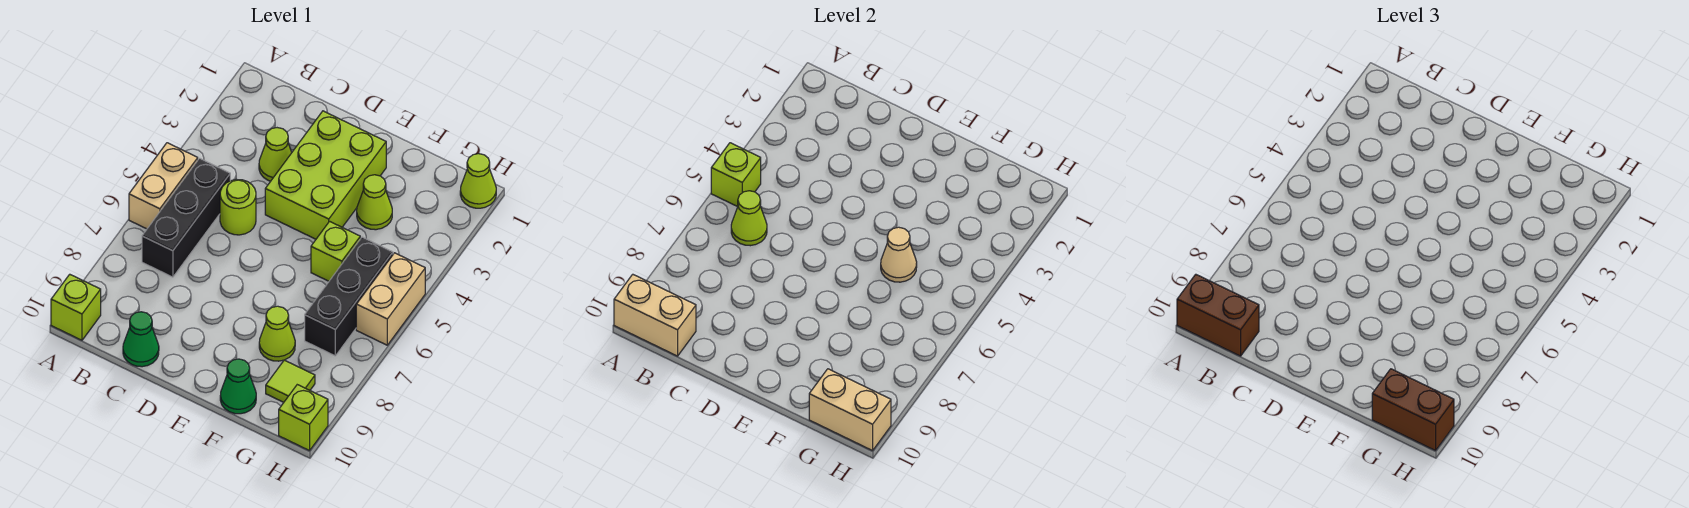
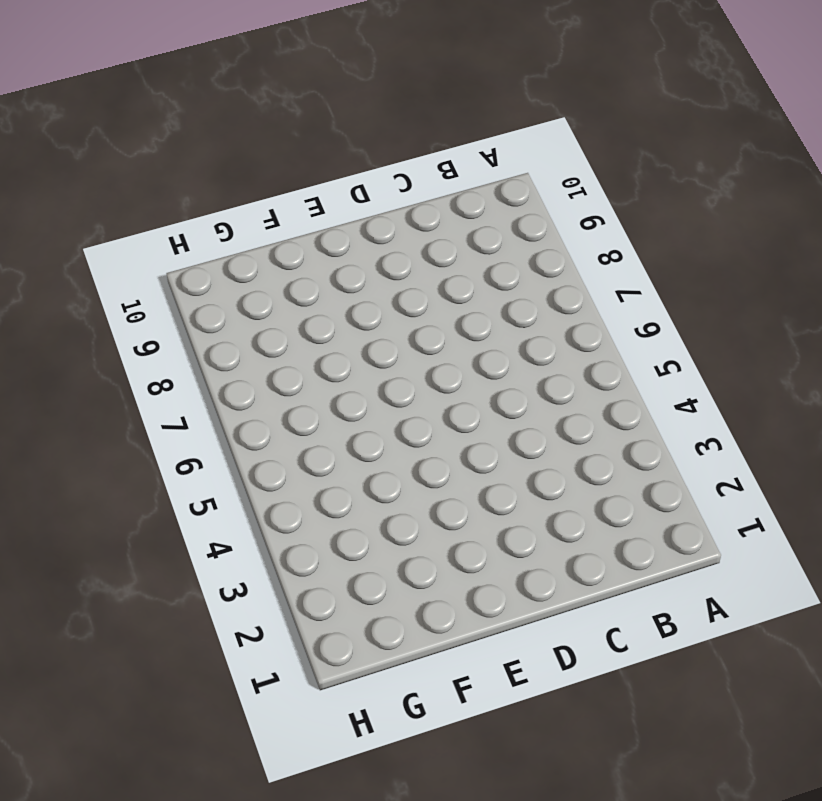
none -> tan brick A5:A6 level 1
none -> lime brick A10 level 1
none -> black brick B5:B7 level 1

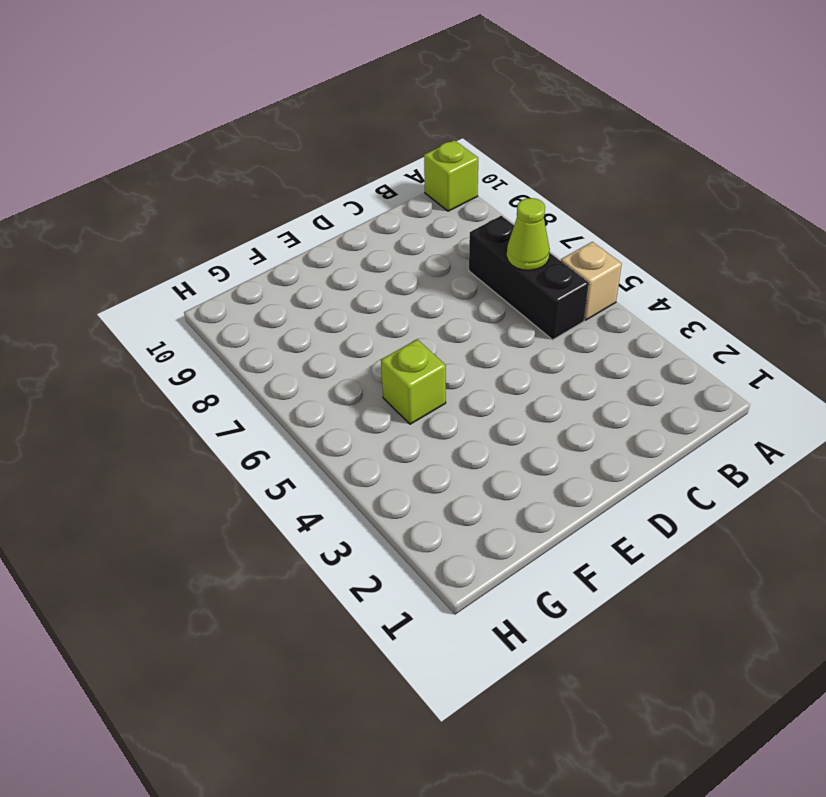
tan brick A5 level 1 -> tan brick A5:A6 level 1
none -> lime cone C3 level 1
none -> lime round brick C5 level 1
none -> green cone C10 level 1

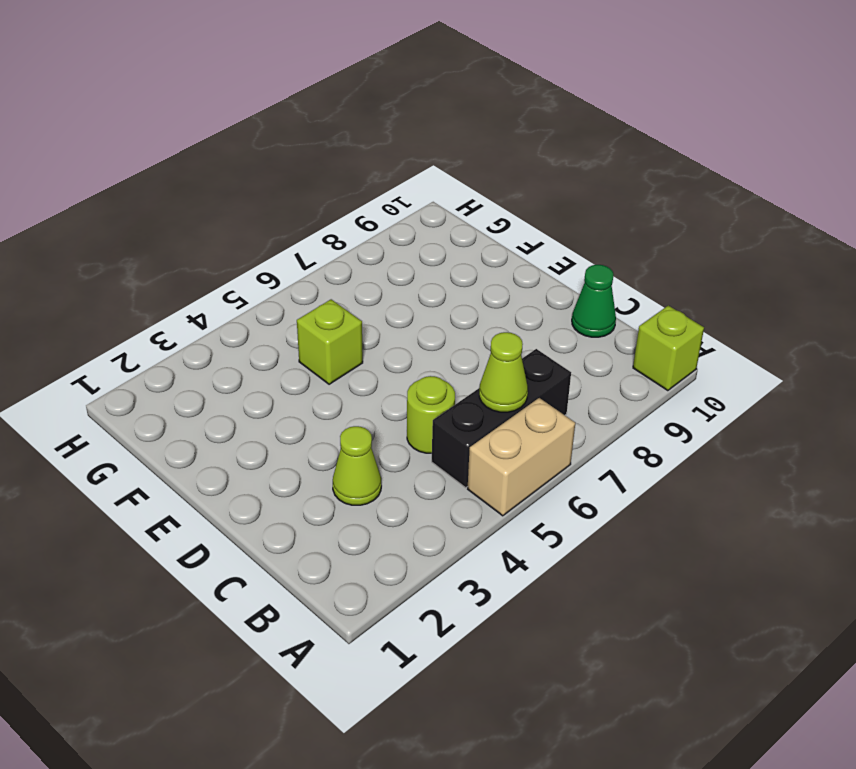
none -> lime brick D2:E4 level 1
none -> lime cone F3 level 1
none -> lime cone F8 level 1

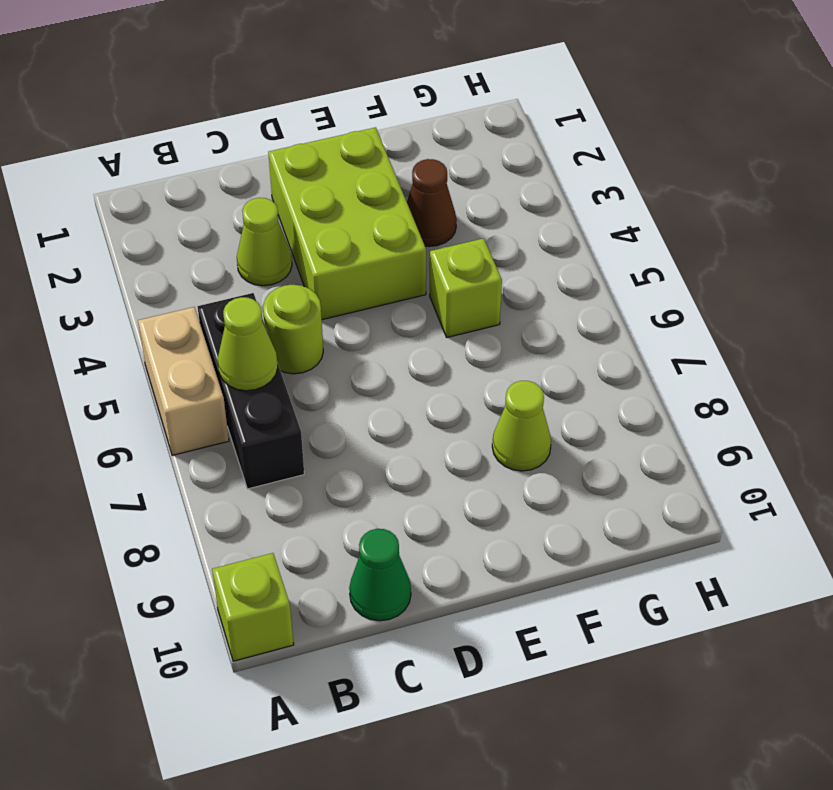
brown cone F3 level 1 -> lime cone F3 level 1
none -> green cone F10 level 1
none -> black brick G5:G7 level 1
none -> lime tile G9 level 1

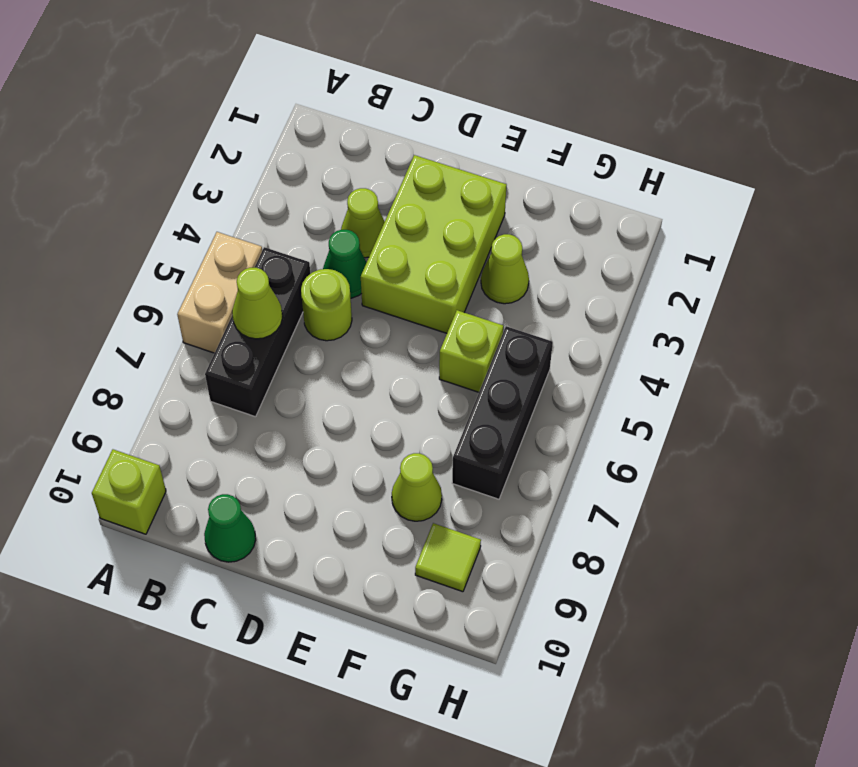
green cone C4 level 1 -> green cone F10 level 1
none -> lime cone H1 level 1
none -> tan brick H5:H6 level 1
none -> lime brick H10 level 1

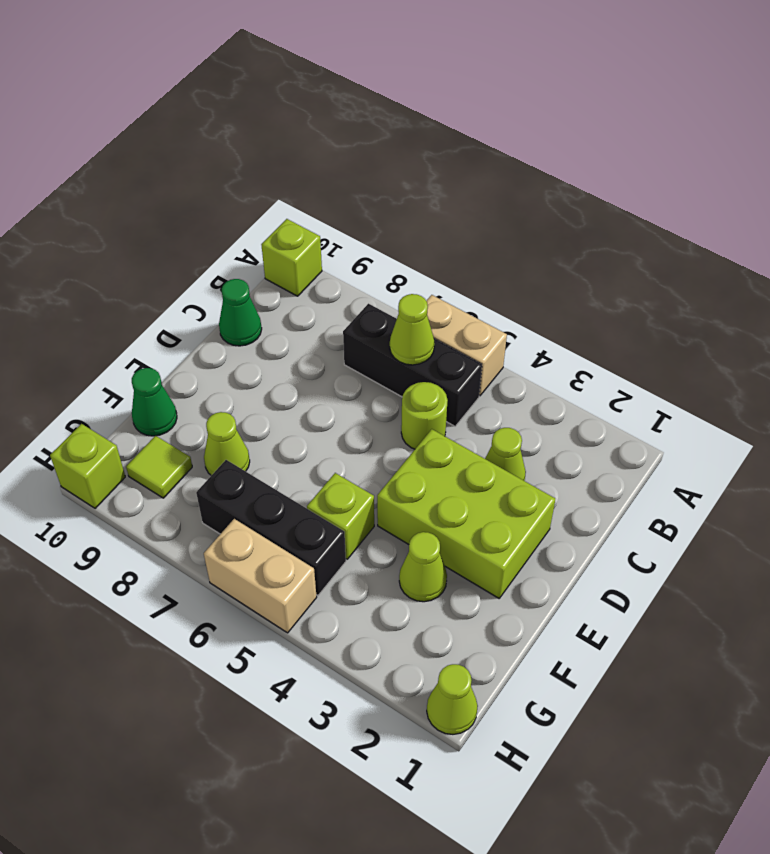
none -> lime brick A5 level 2
none -> tan brick A10:B10 level 2
none -> tan cone F5 level 2

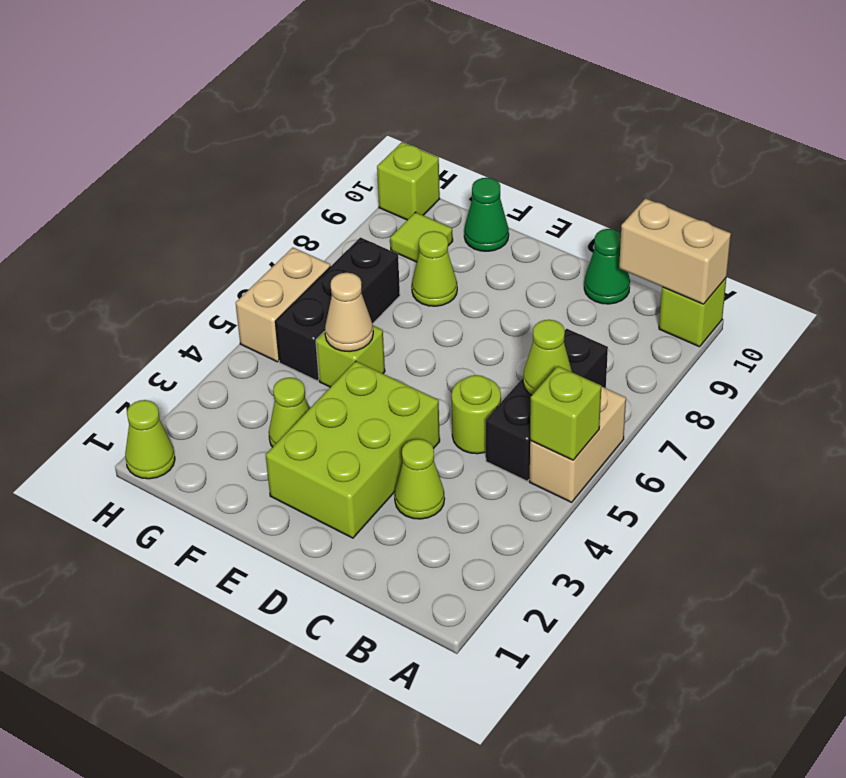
none -> tan brick G10:H10 level 2
none -> brown brick A10:B10 level 3
none -> brown brick G10:H10 level 3

